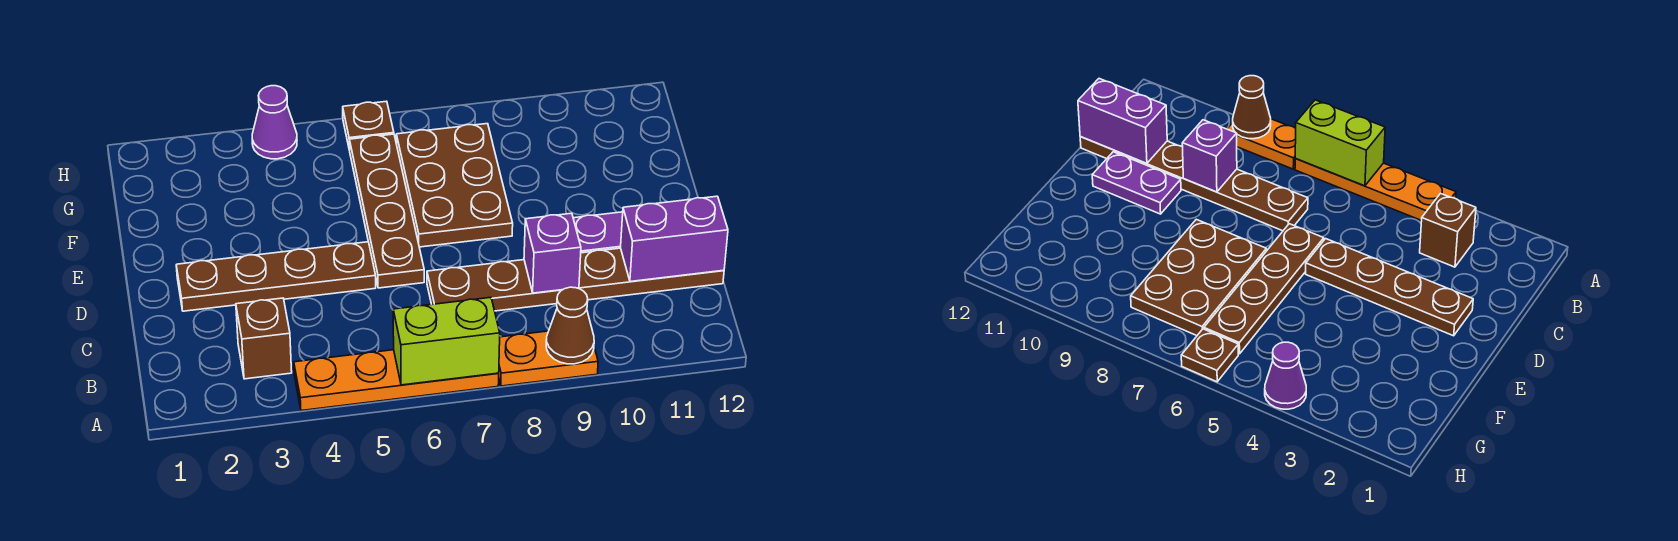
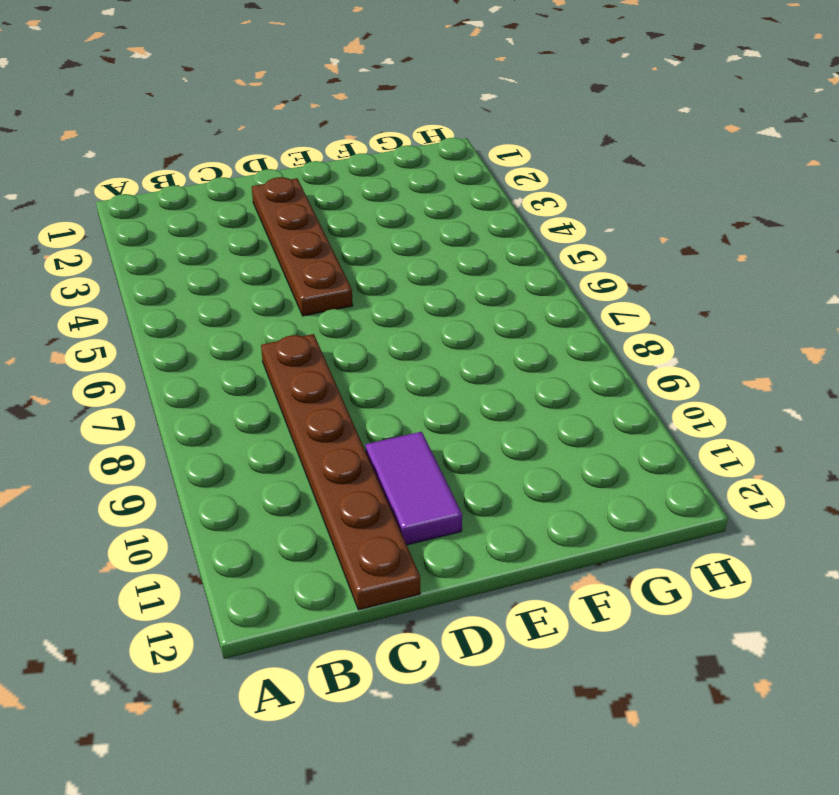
purple tile D10:D11 level 1 -> purple plate D10:D11 level 1
none -> orange plate A4:A7 level 1
none -> orange plate A8:A9 level 1
none -> brown brick B3 level 1

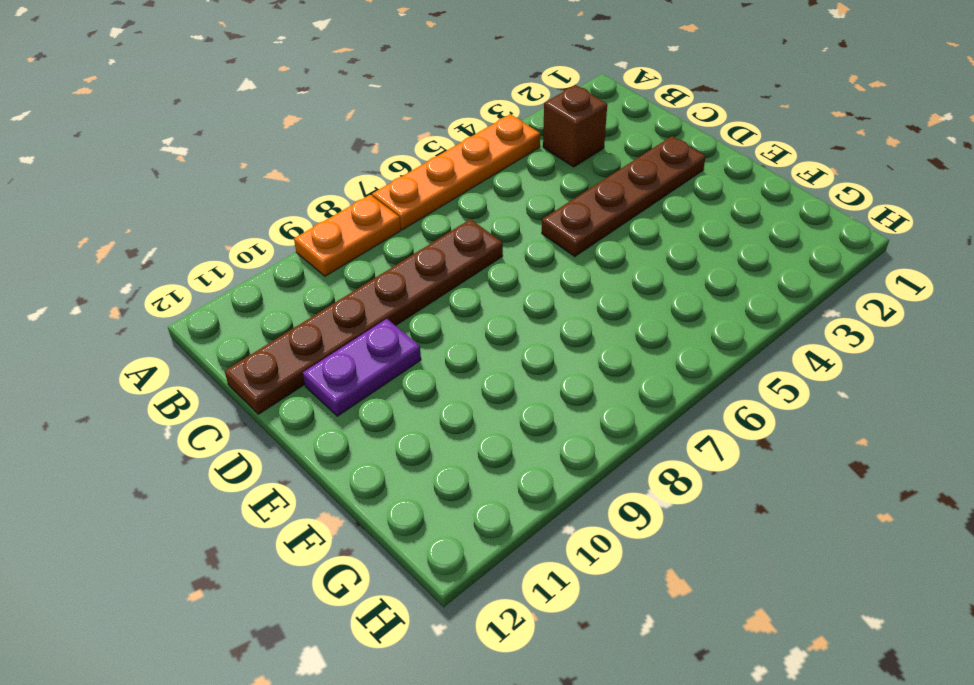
none -> brown plate D6:G6 level 1
none -> brown plate E7:G8 level 1
none -> purple cone H4 level 1

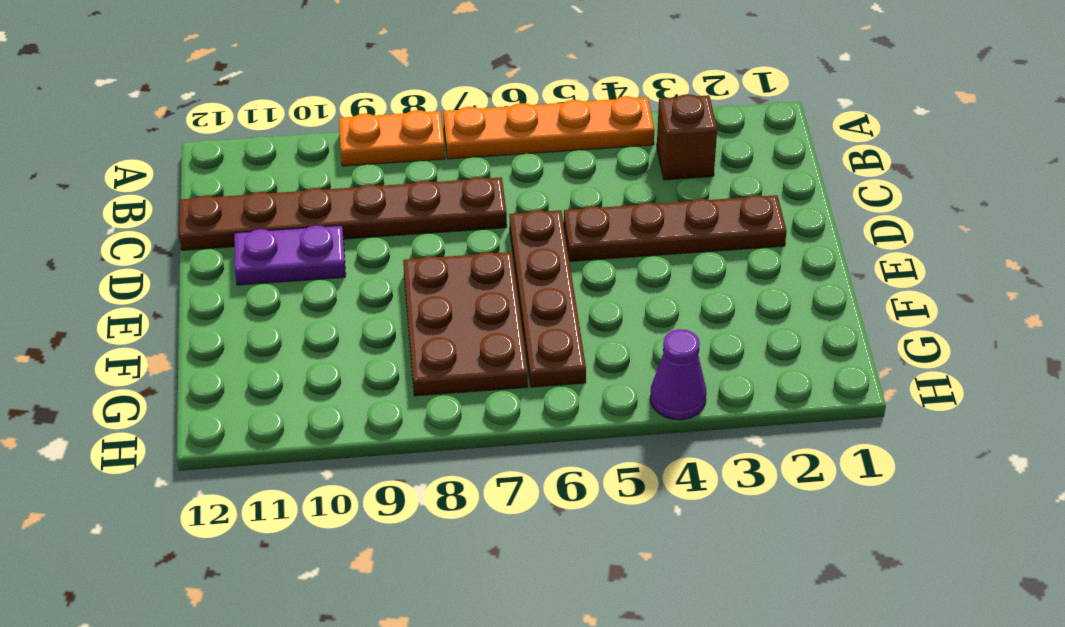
none -> brown plate H6 level 1
none -> lime brick A6:A7 level 2
none -> brown cone A9 level 2

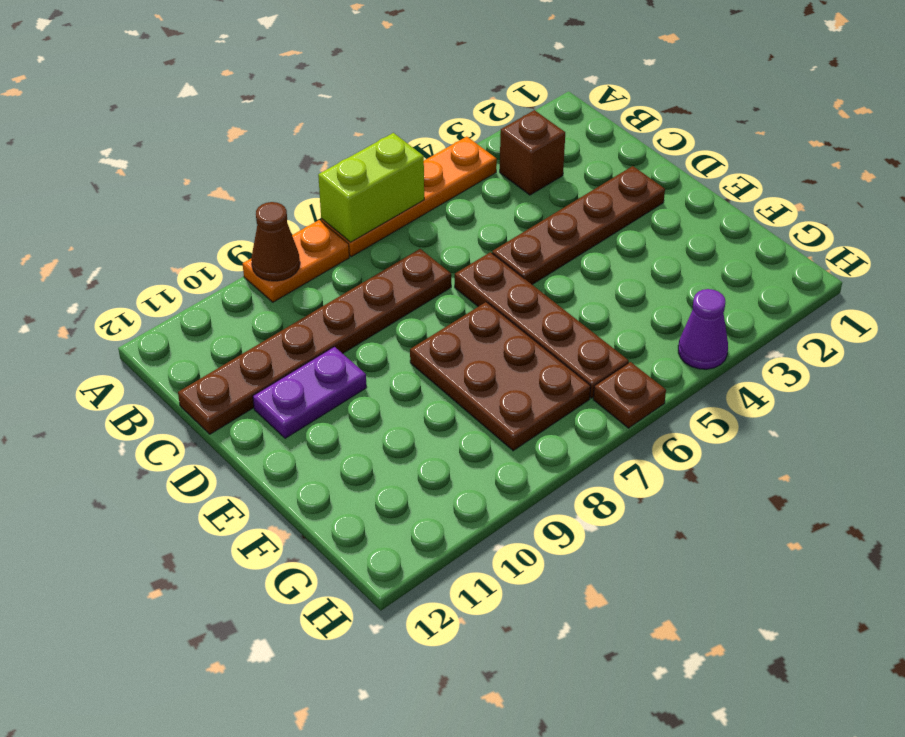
none -> purple brick C9 level 2
none -> purple brick C11:C12 level 2

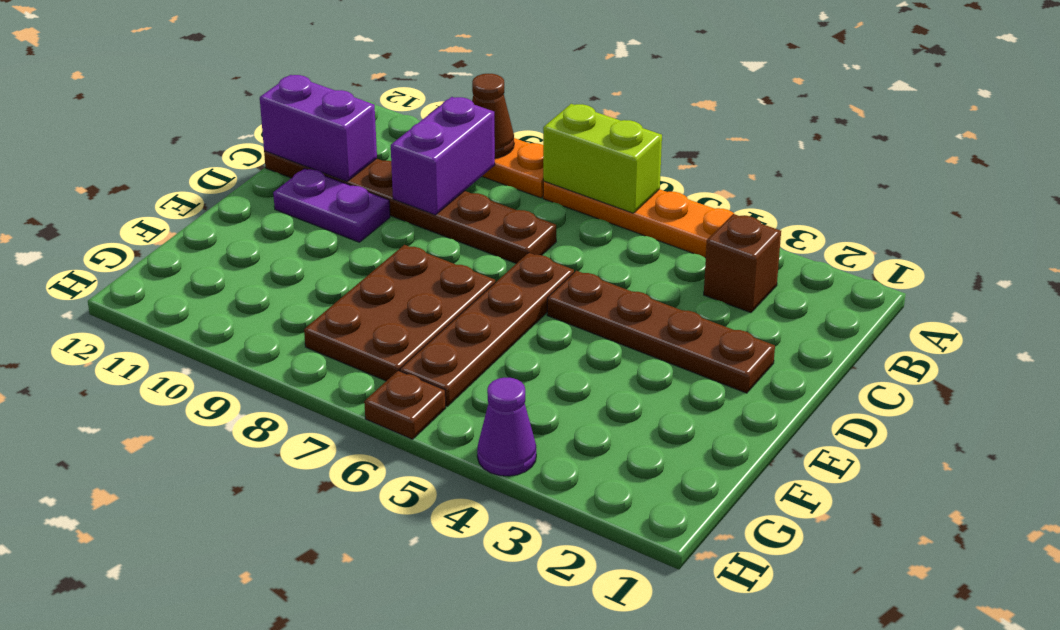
purple brick B9:C9 level 2 -> purple brick C9 level 2

